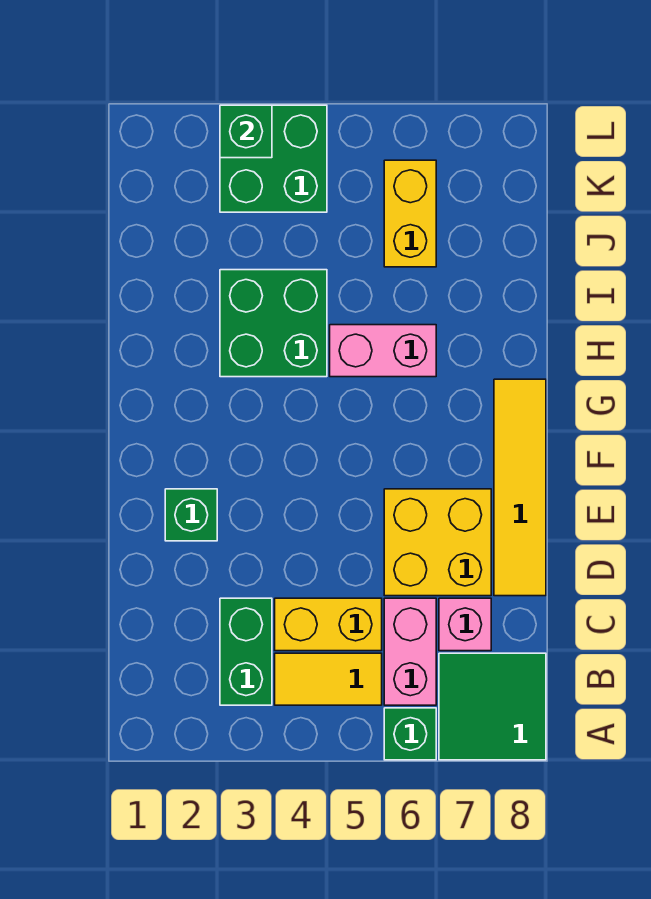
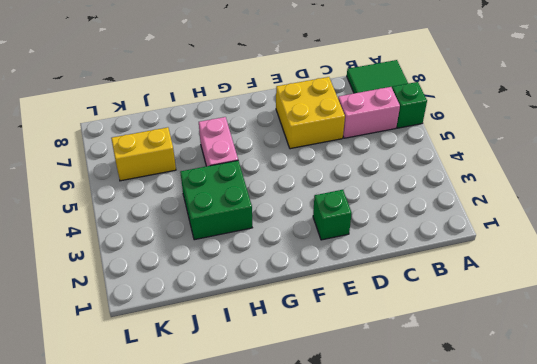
none -> green brick B3:C3 level 1
none -> yellow tile B4:B5 level 1
none -> yellow brick C4:C5 level 1

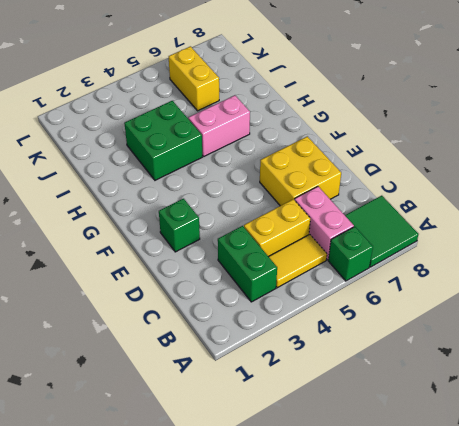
none -> pink brick C7 level 1
none -> yellow tile D8:G8 level 1
none -> green brick K3:L4 level 1

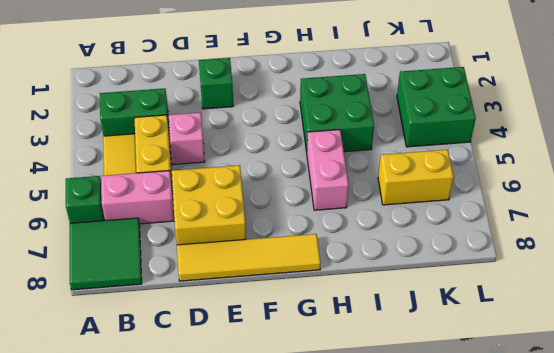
pink brick D4 level 1 -> pink brick C7 level 1
none -> green brick L3 level 2

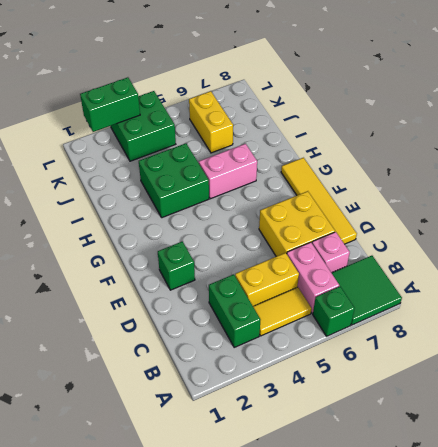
green brick L2:L3 level 2 -> green brick L3 level 2

